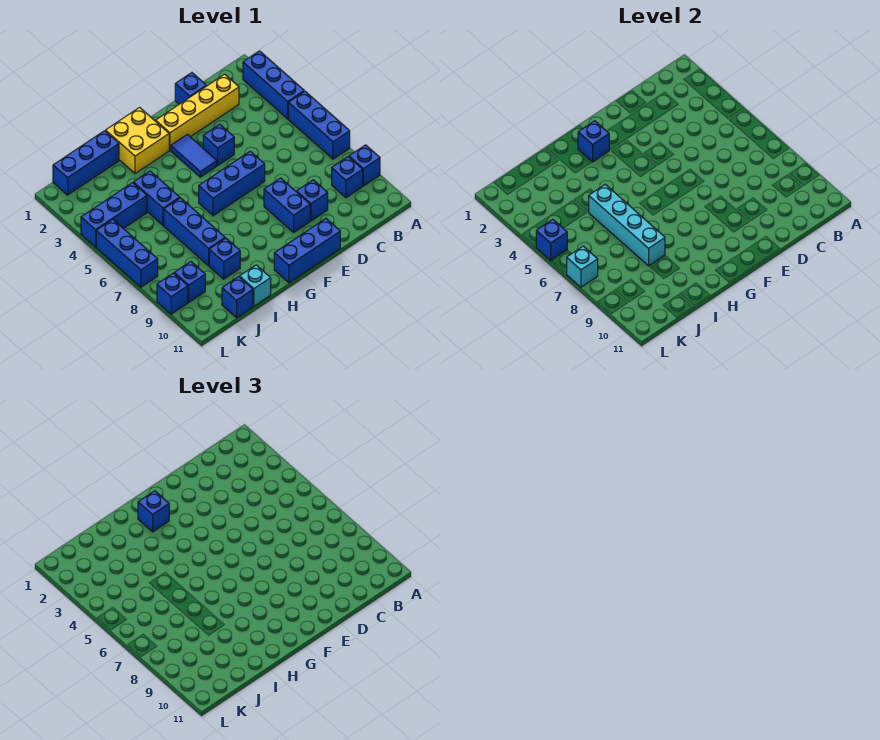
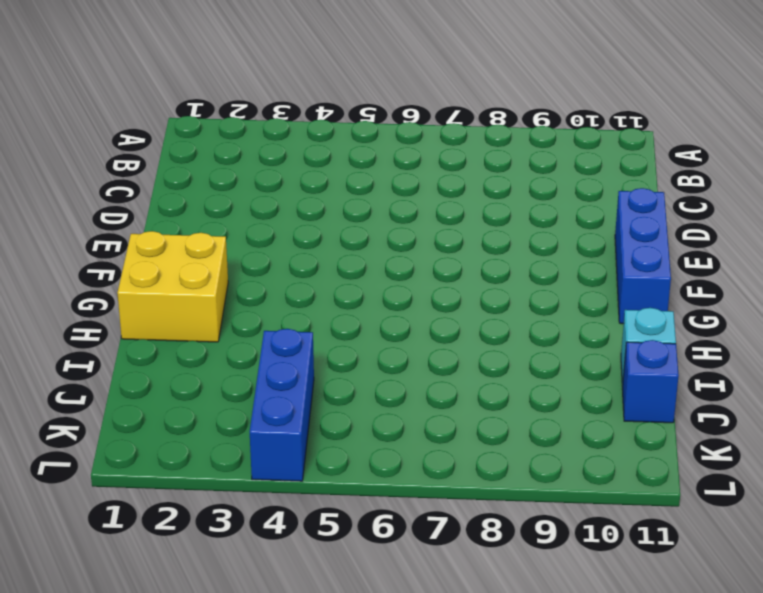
none -> blue brick A2:A4 level 1
none -> blue brick A5:A7 level 1
none -> blue brick A9 level 1

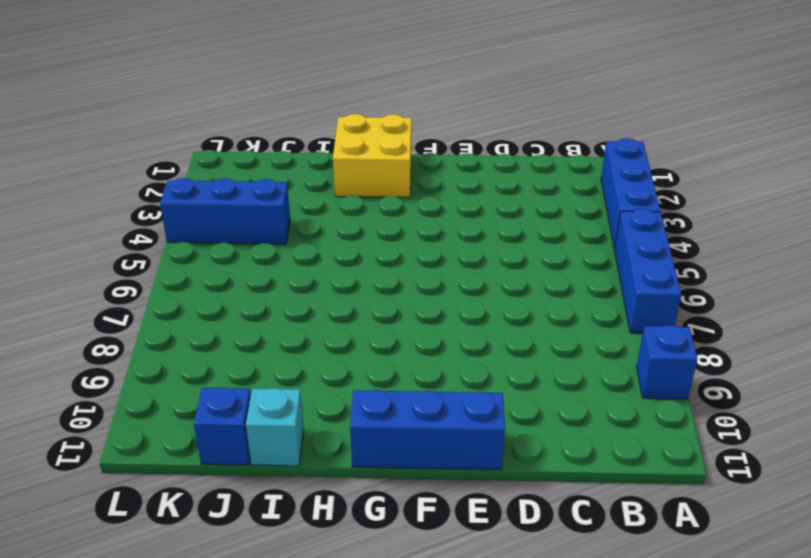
none -> blue brick B9 level 1
none -> yellow brick C2:F2 level 1
none -> blue brick D1 level 1

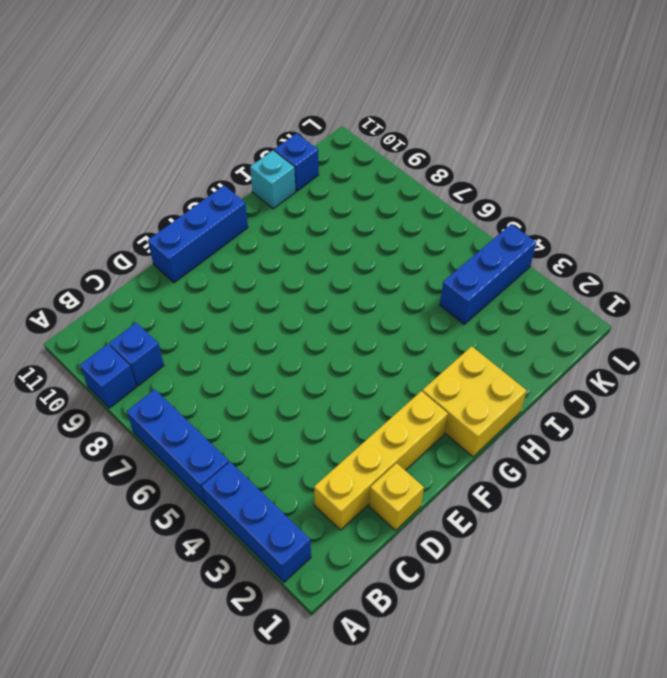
yellow brick D1 level 1 -> blue brick D1 level 1
none -> blue brick D9 level 1
none -> blue brick E4 level 1
none -> blue brick E6:G6 level 1

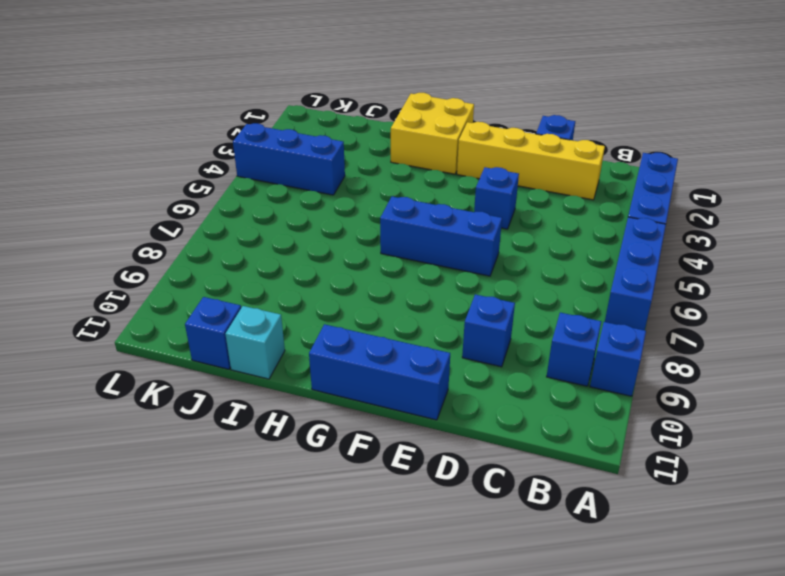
none -> blue brick E8:E9 level 1
none -> blue tile F3:F4 level 1
none -> blue brick I1:K1 level 1

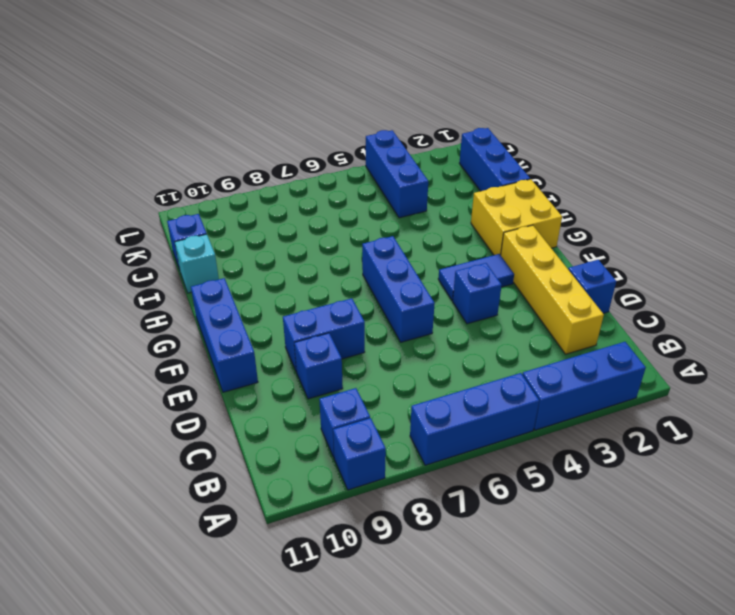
none -> blue brick I4:I5 level 1
none -> blue brick I6:I8 level 1
none -> blue brick I9 level 1

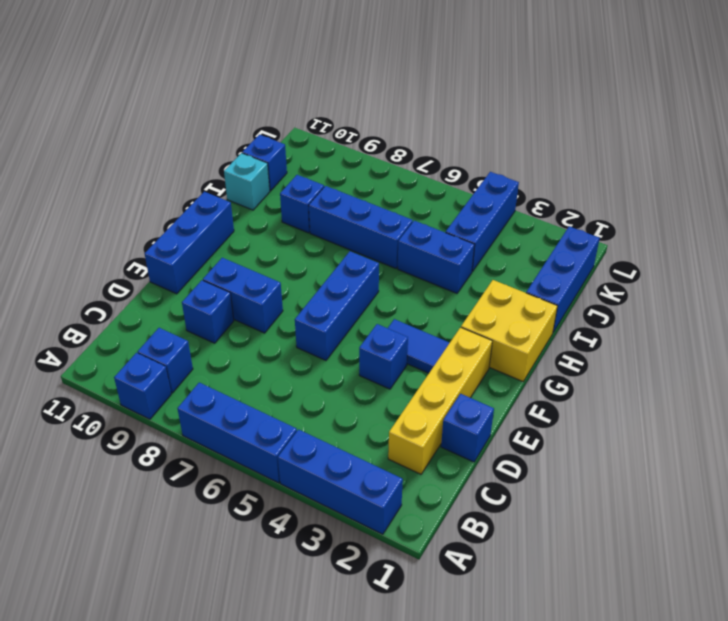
none -> blue brick K9 level 1
none -> blue brick L5:L7 level 1
none -> blue brick L9 level 1

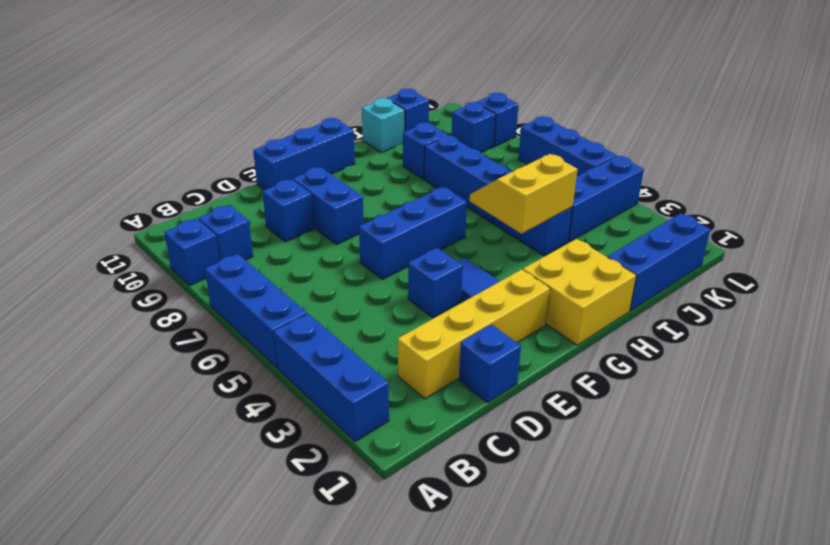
yellow slope H4:I5 level 2 top 4 -> cyan brick I5:I8 level 2
none -> blue brick G2 level 2
none -> blue brick L5 level 2
none -> cyan brick L7 level 2

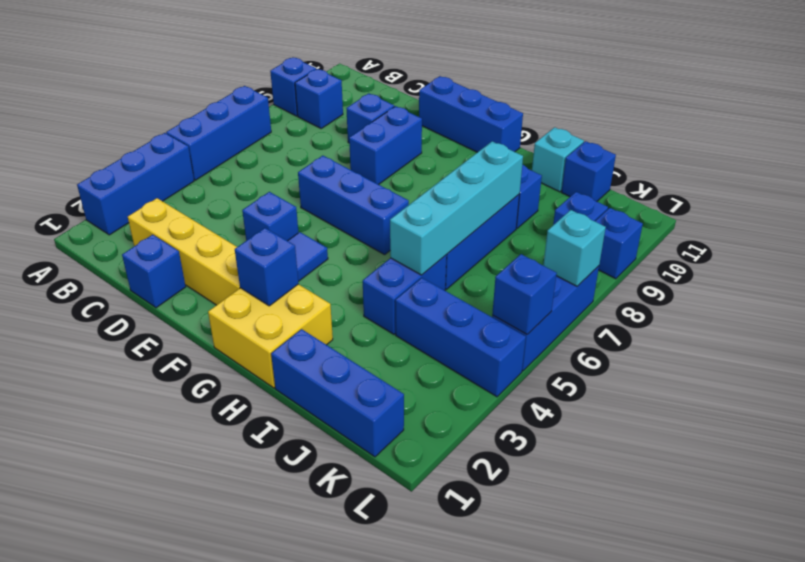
none -> blue brick G2 level 3

